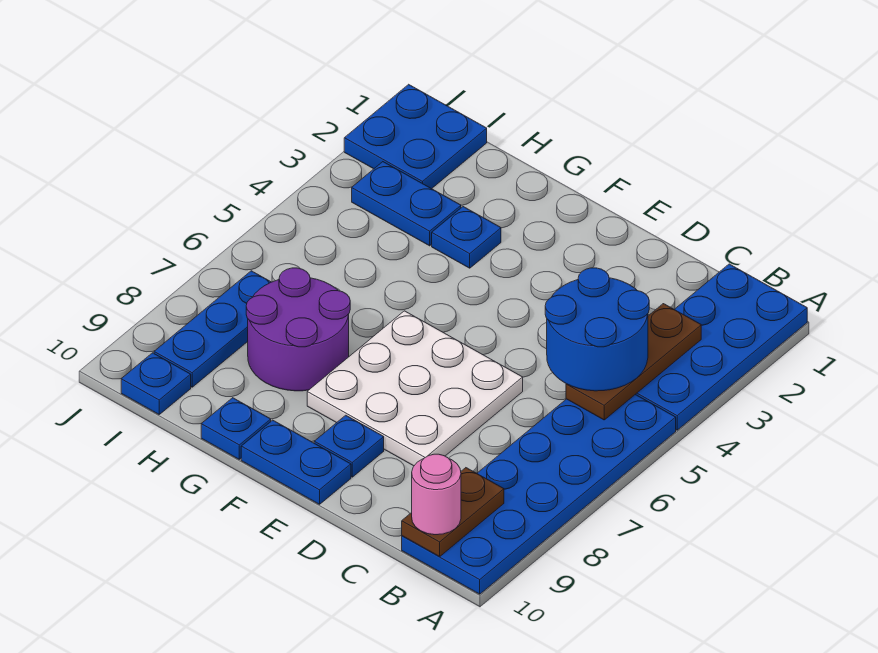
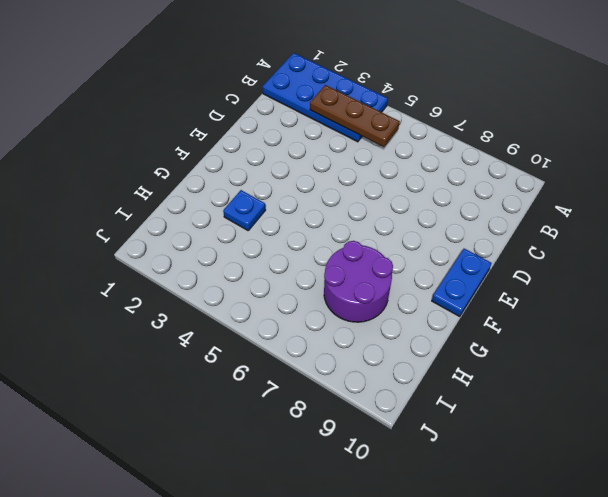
none -> blue plate A5:B10 level 1
none -> white plate D6:F8 level 1
none -> blue plate E9 level 1

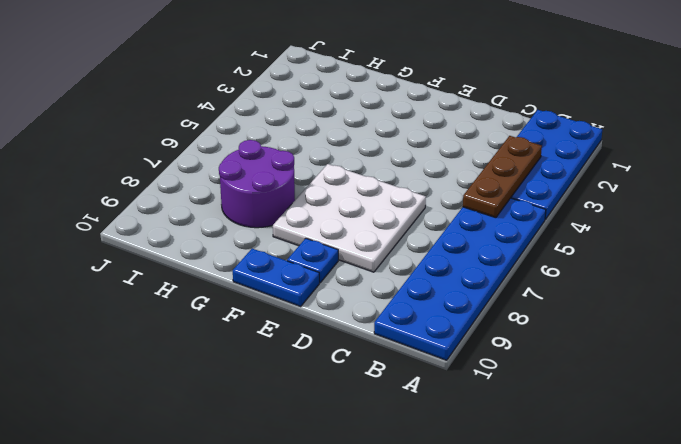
none -> blue plate G3 level 1
none -> blue plate G10 level 1
none -> blue plate H3:I3 level 1

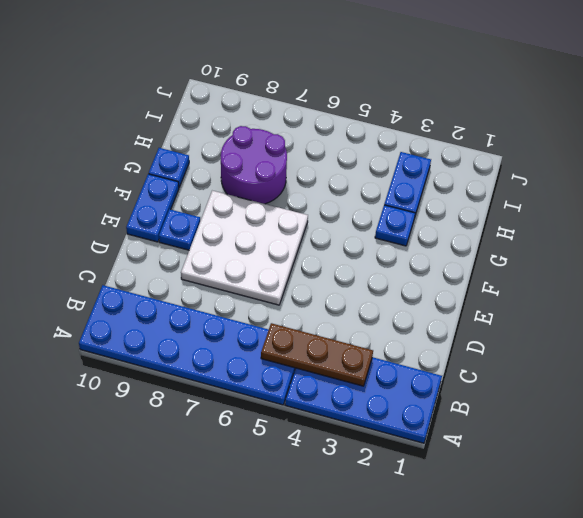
none -> blue plate I1:J2 level 1
none -> blue plate I7:I9 level 1
none -> blue plate I10 level 1

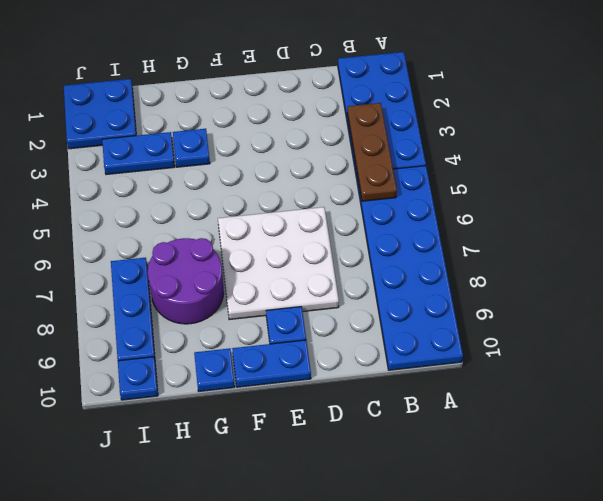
none -> brown plate B9:B10 level 2
none -> blue round brick B4:C5 level 3
none -> pink round brick B10 level 3

